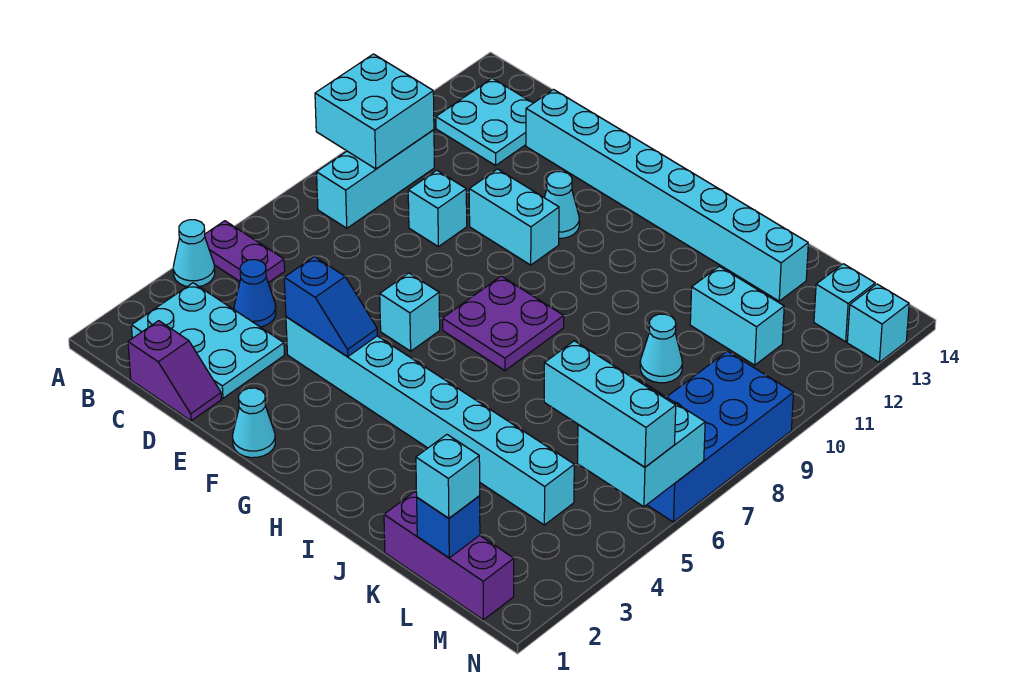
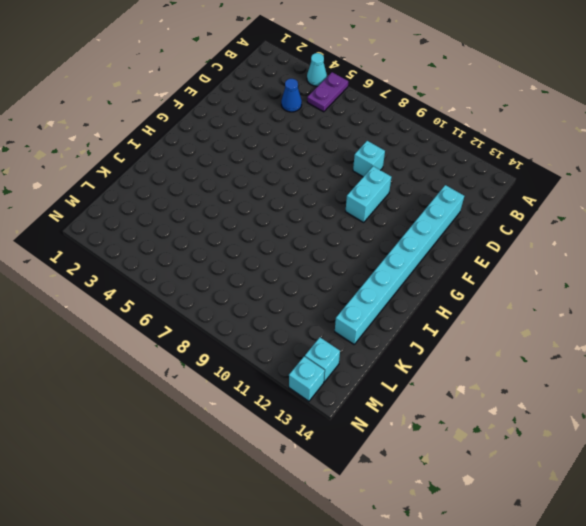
none -> cyan plate B2:D3 level 1
none -> cyan brick B8:B10 level 1
none -> cyan plate B12:C13 level 1

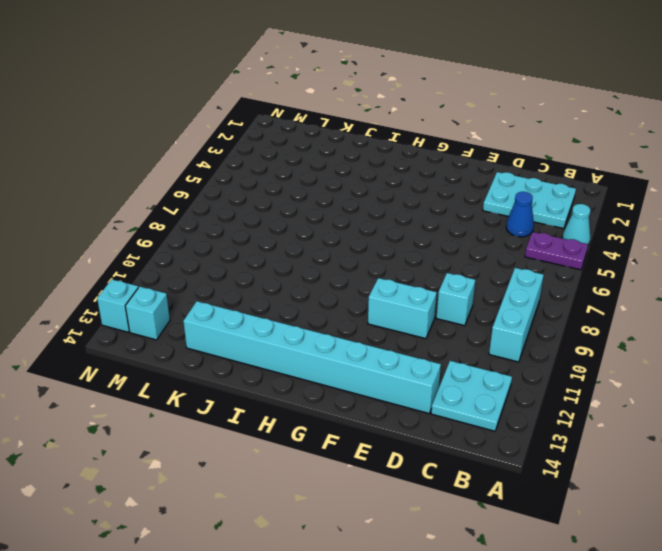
none -> purple slope C1:D1 level 1 top C
none -> cyan brick E4:L4 level 1
none -> cyan cone F1 level 1

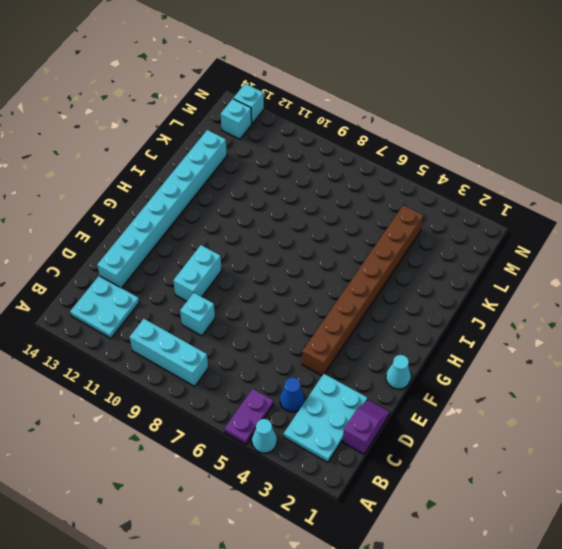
brown brick E4:L4 level 1 -> cyan brick E4:L4 level 1
none -> cyan brick F6 level 1
none -> cyan cone F11 level 1
none -> purple plate G7:H8 level 1

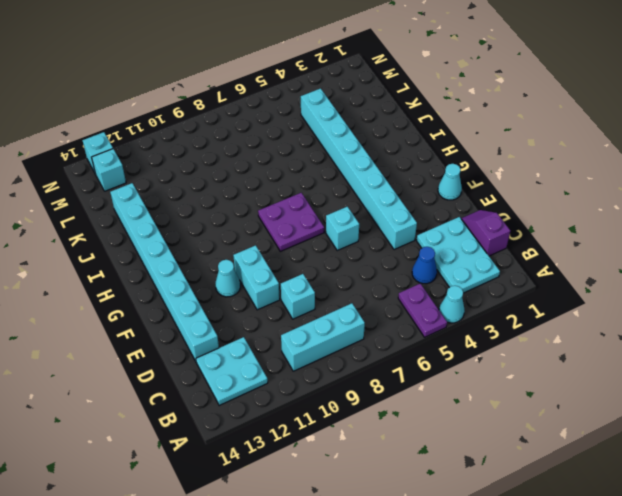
none -> purple brick K1:M1 level 1
none -> cyan cone K9 level 1
none -> cyan brick K11:L11 level 1

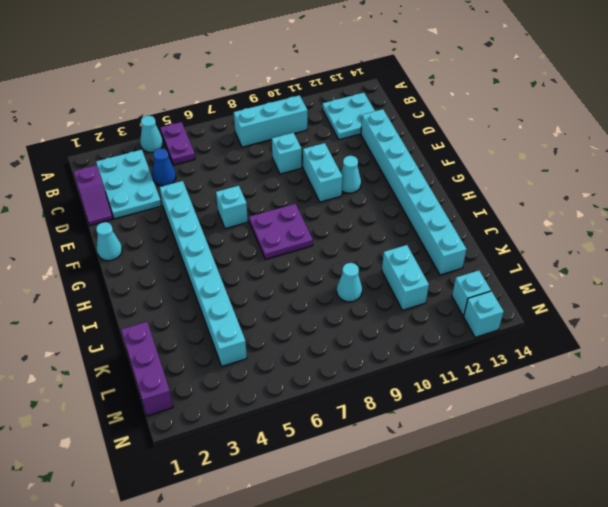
none -> blue brick M6:N9 level 1
none -> cyan brick A9:B10 level 2
none -> blue slope E4:F4 level 2 top E

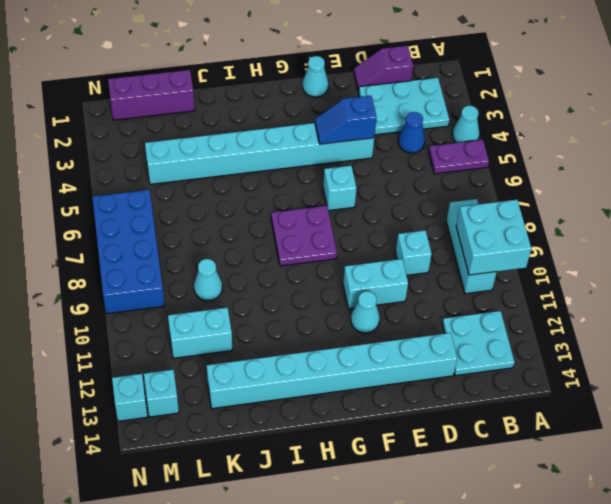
none -> blue brick L1 level 2
none -> cyan brick M5:N6 level 2
none -> cyan brick L1 level 3

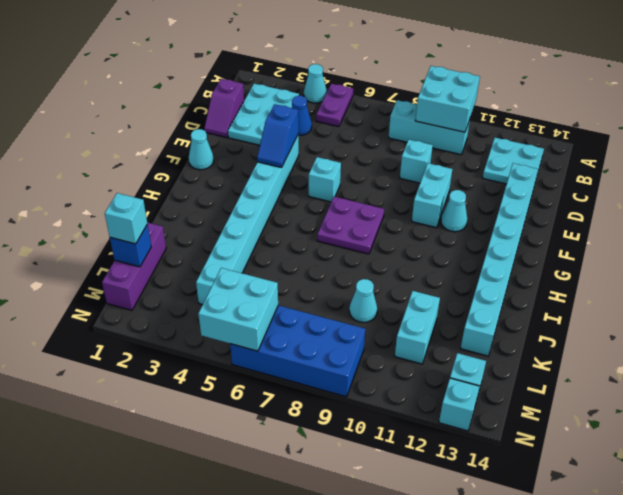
none -> cyan brick L5:N5 level 3

